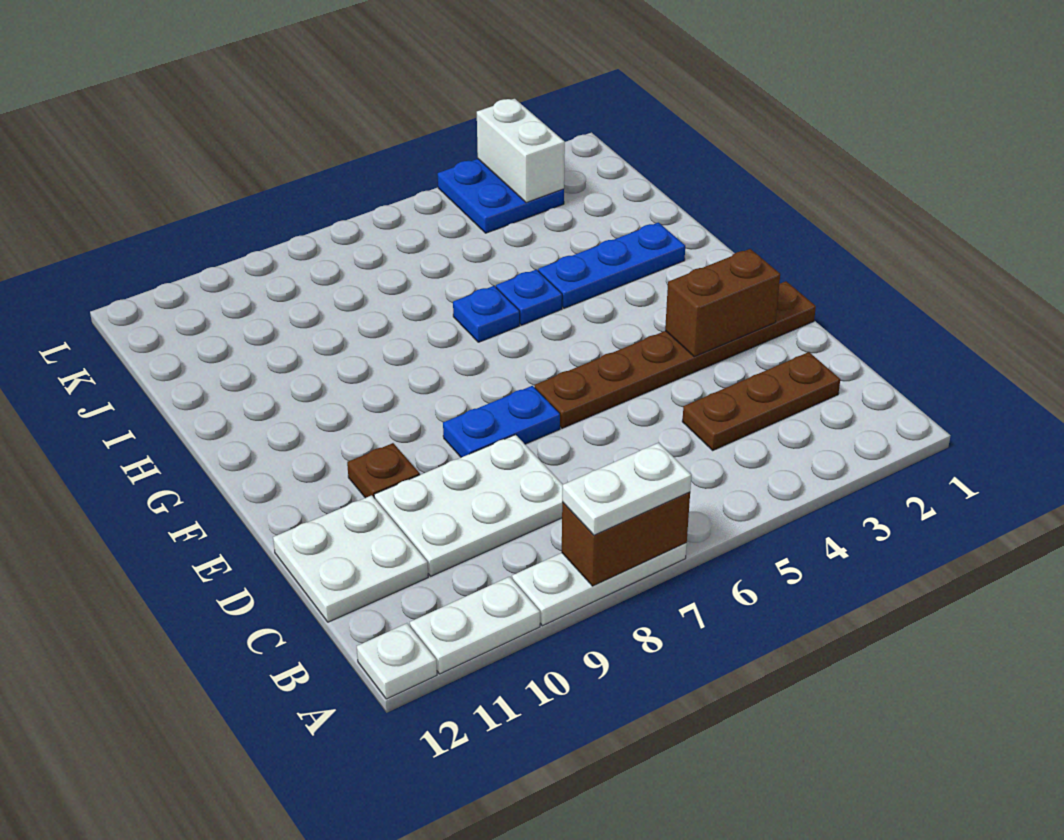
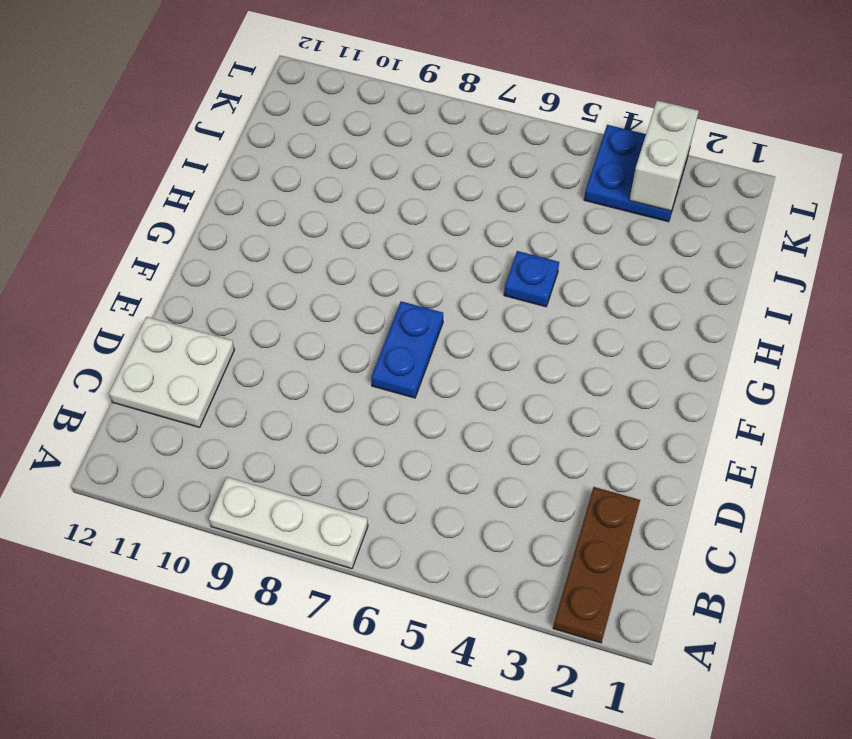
brown plate A2:C2 level 1 -> brown plate C2:C4 level 1
blue plate E7:F7 level 1 -> blue plate E7:E8 level 1
none -> white plate A10:A11 level 1
none -> white plate A12 level 1
none -> white plate C8:D10 level 1

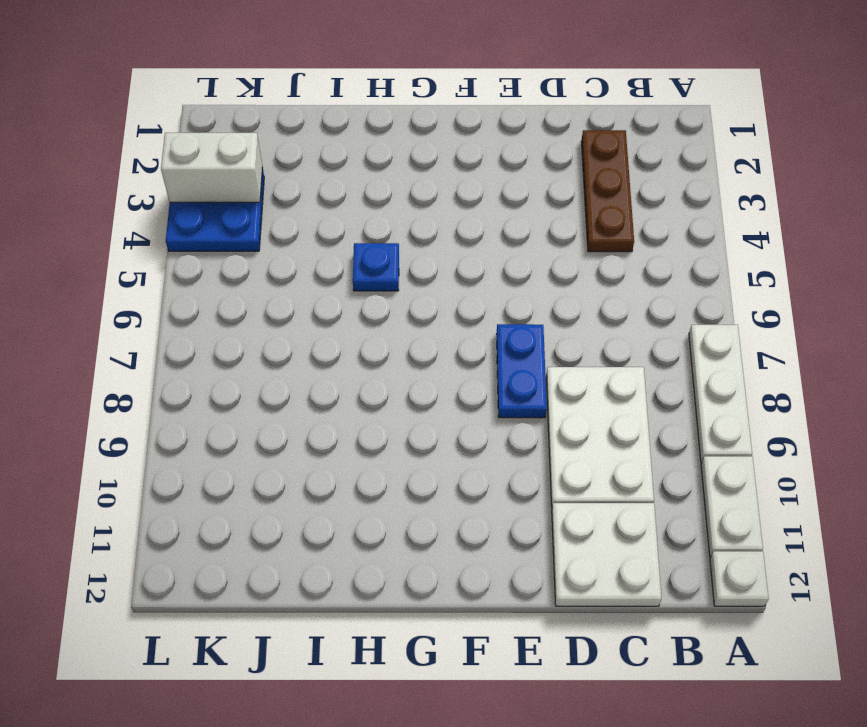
none -> brown plate E1:E6 level 1
none -> brown plate E10 level 1
none -> blue plate H2:H4 level 1

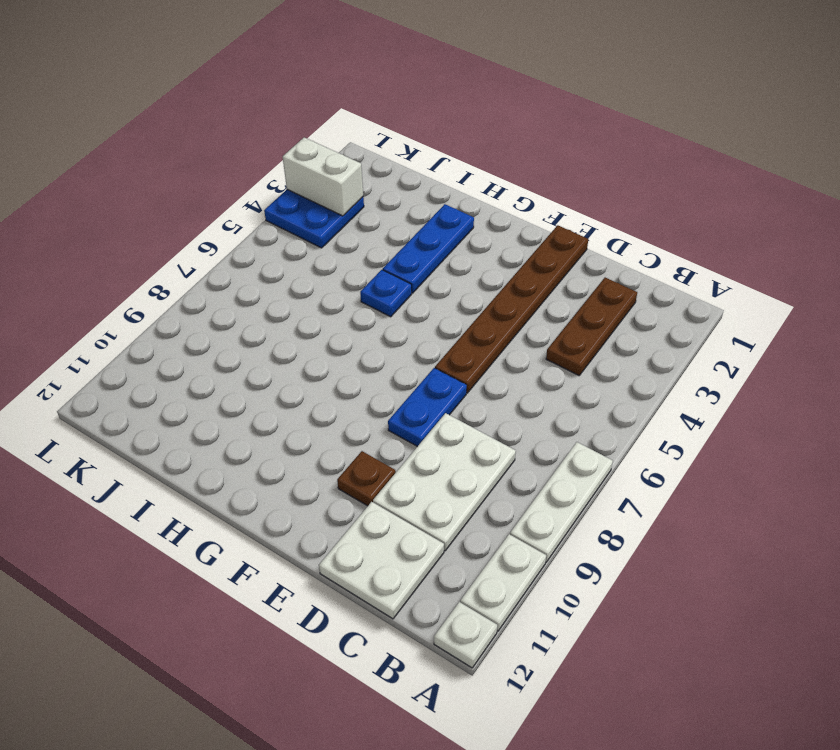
none -> blue plate H6 level 1
none -> brown brick A7:A8 level 2
none -> brown brick E2:E3 level 2

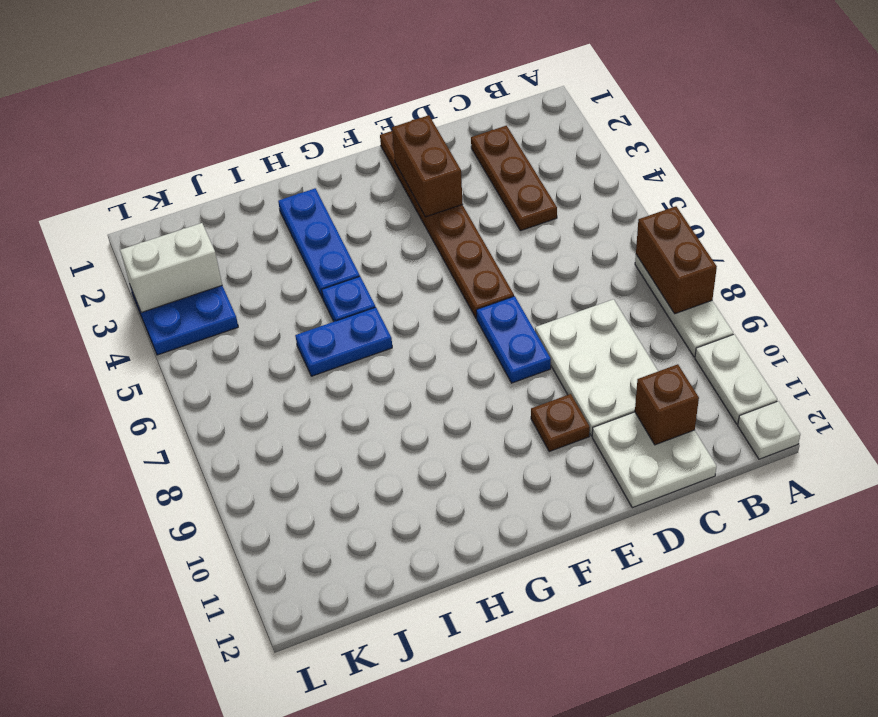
brown brick C11 level 2 -> none
blue plate H6:I6 level 1 -> blue plate H6 level 1
none -> white plate A7:A8 level 3

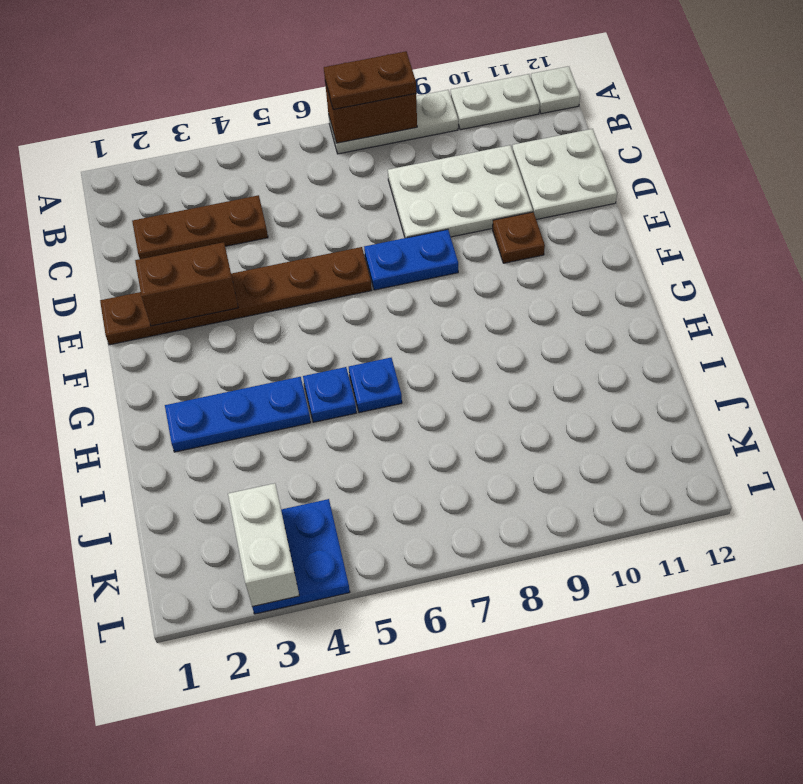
brown plate A7:A8 level 3 -> white plate A7:A8 level 3

